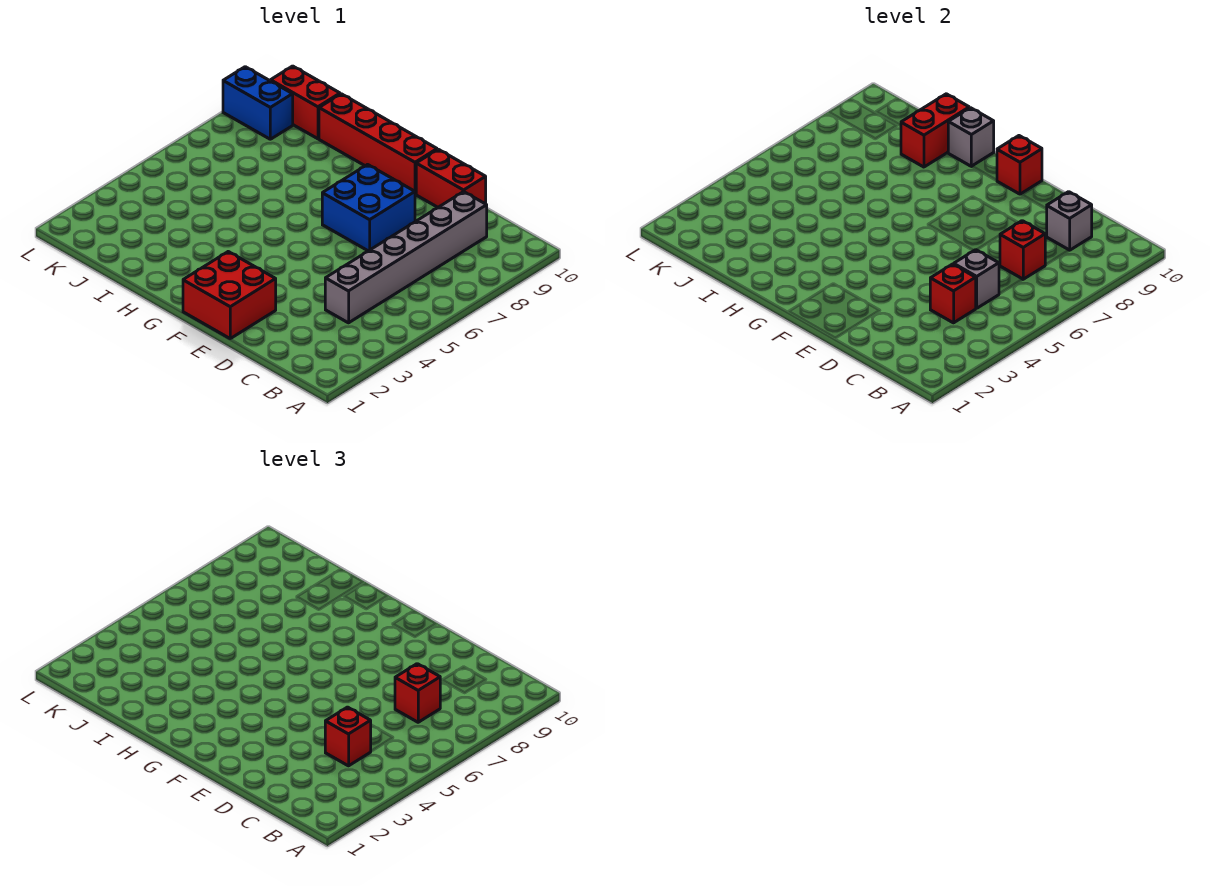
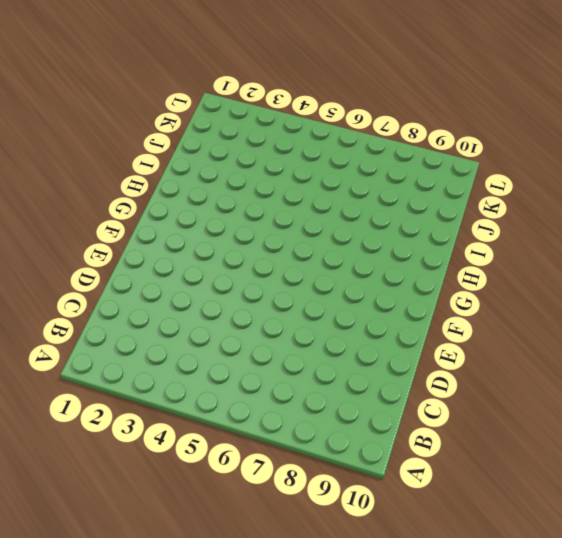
none -> grey brick C4:C9 level 1
none -> red brick D10:E10 level 1
none -> red brick E1:F2 level 1

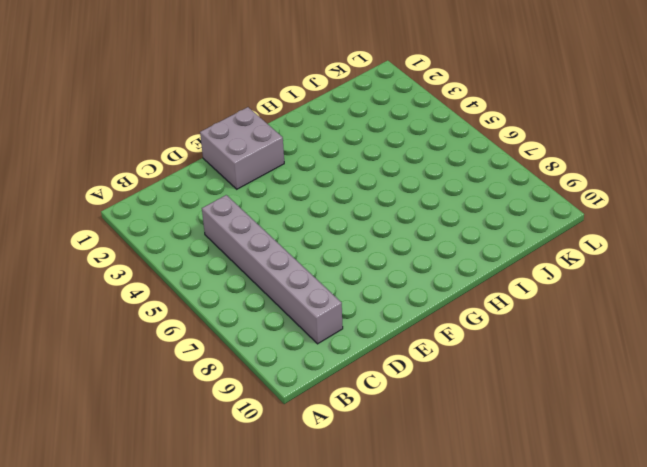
grey brick E1:F2 level 1 -> red brick E1:F2 level 1
none -> red brick D10:E10 level 1
none -> blue brick E7:F8 level 1
none -> red brick F10:I10 level 1

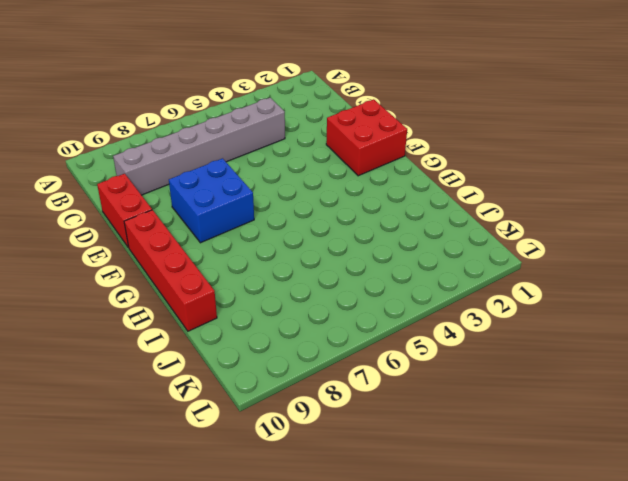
none -> red brick J10:K10 level 1
none -> blue brick K9:L9 level 1
none -> red brick C4 level 2

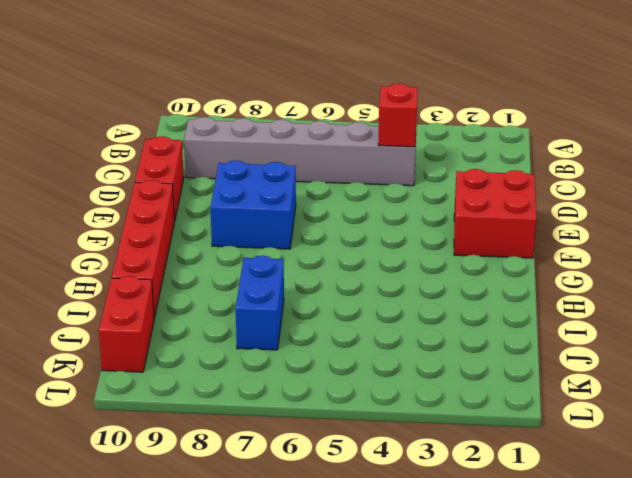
blue brick I7:J7 level 1 -> blue brick K9:L9 level 1
none -> grey brick C5 level 2
none -> red brick C7 level 2
none -> grey brick C9 level 2

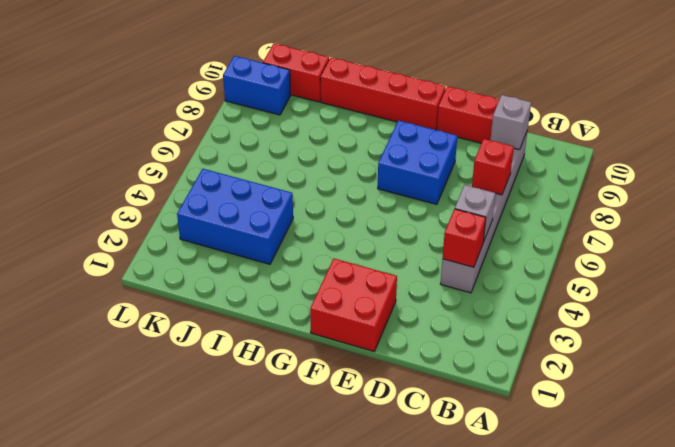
blue brick I3:K4 level 1 -> none
none -> red brick F10 level 2
none -> grey brick H10 level 2
none -> red brick I9:I10 level 2

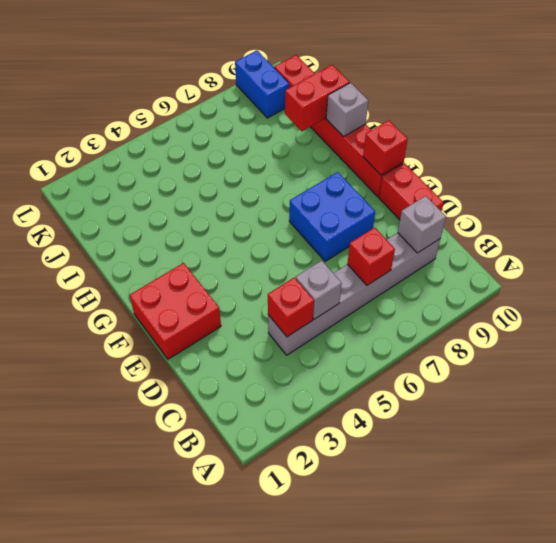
none -> red brick C4 level 3
none -> red brick C7 level 3

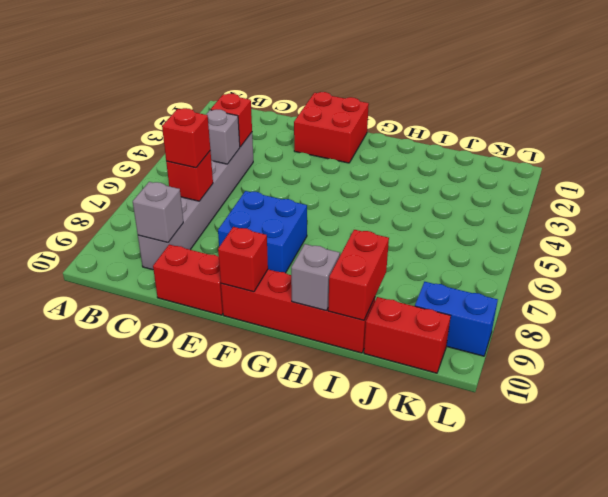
none -> red brick C4 level 3

